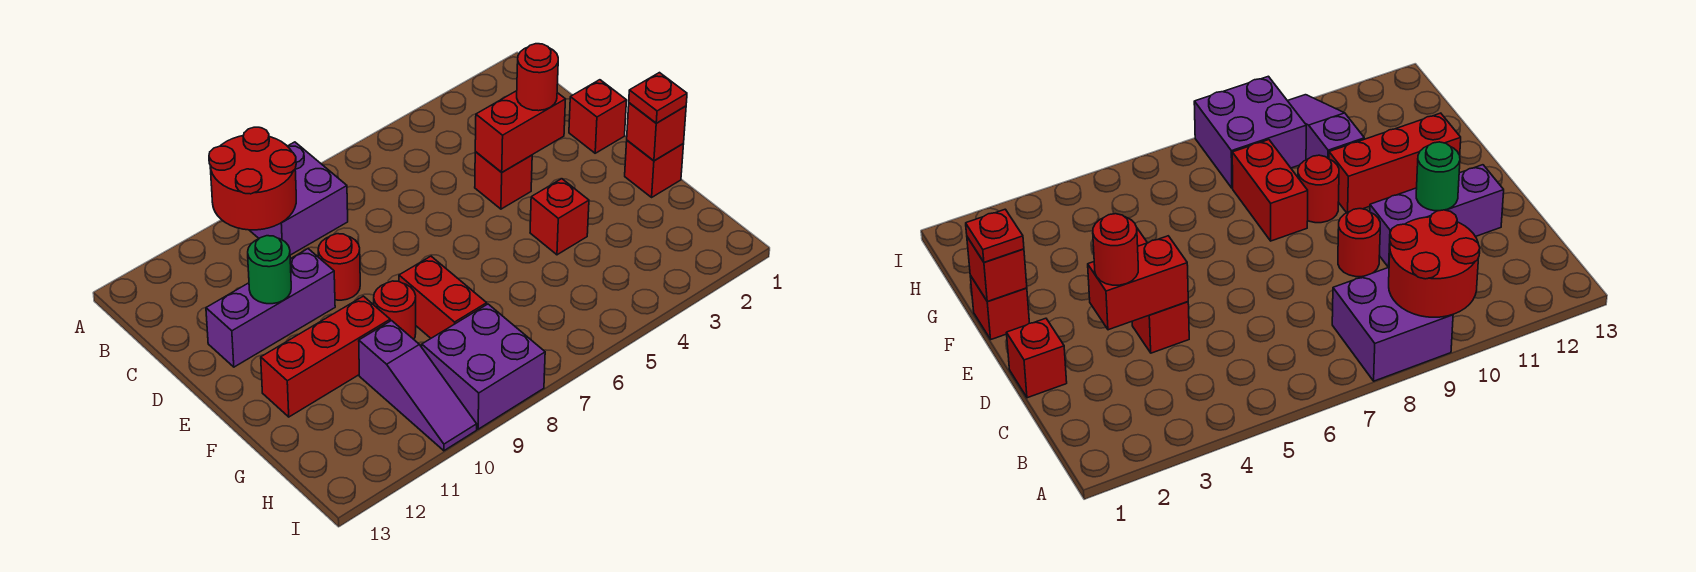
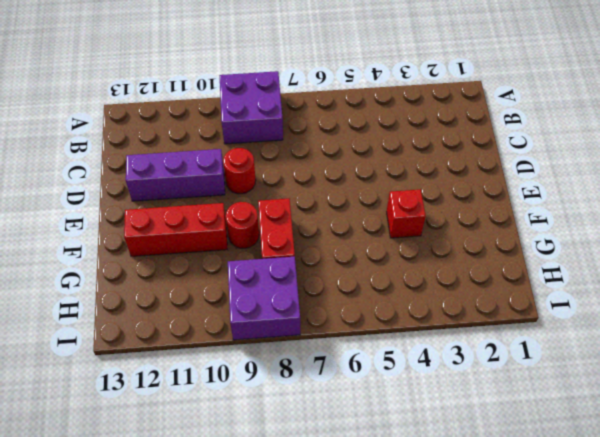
none -> red brick D1 level 1
none -> red brick D4 level 1
none -> red brick F1 level 1

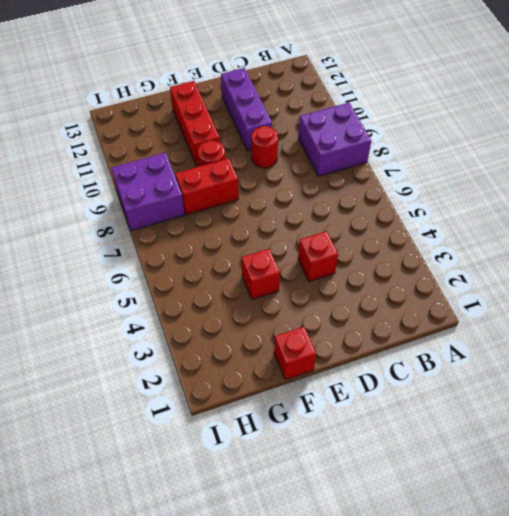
none -> red brick D1 level 1
none -> purple slope G10:I10 level 1 top G
none -> red round brick A9:B10 level 2

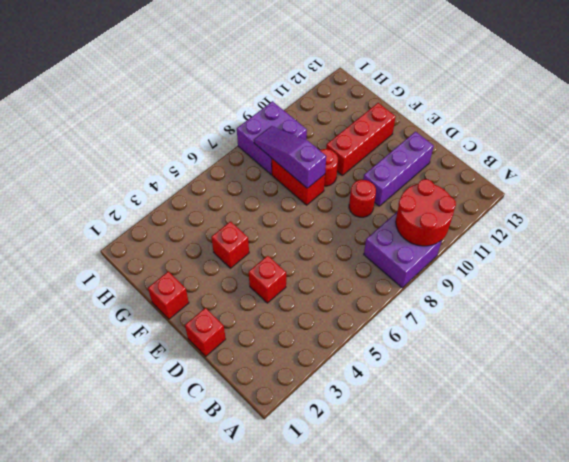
purple slope F8:H8 level 2 top F -> purple slope G10:I10 level 1 top G
none -> red brick D3:D4 level 2
none -> green round brick D11 level 2
none -> red brick F1 level 2

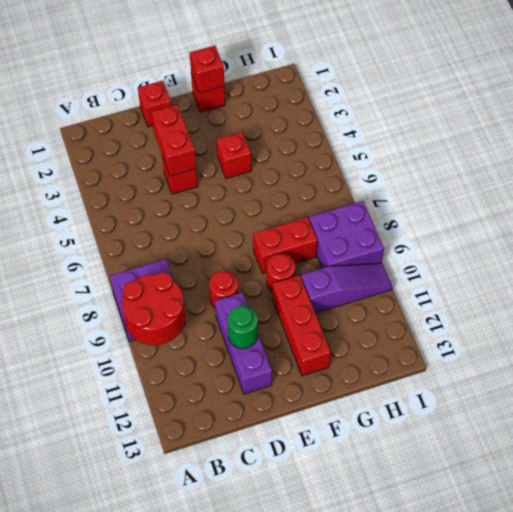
none -> red round brick D3 level 3
none -> red plate F1 level 3

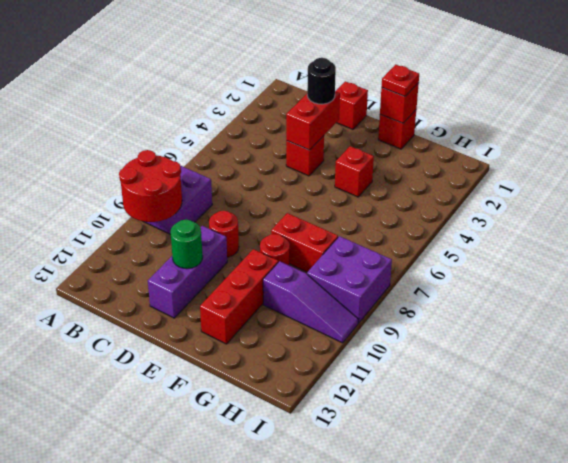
black round brick D3 level 3 -> red round brick D3 level 3

